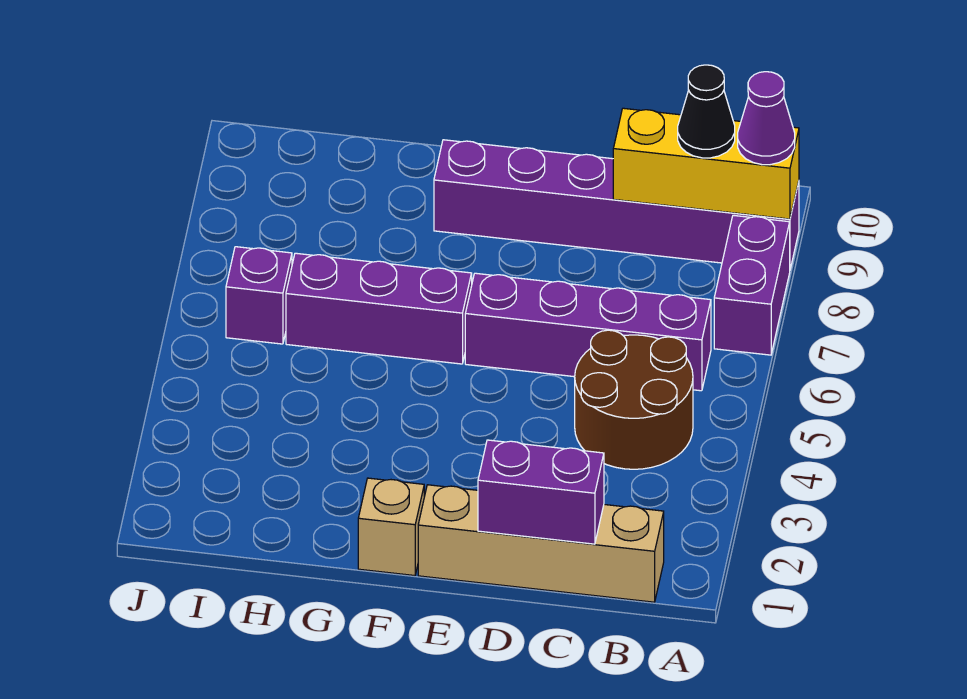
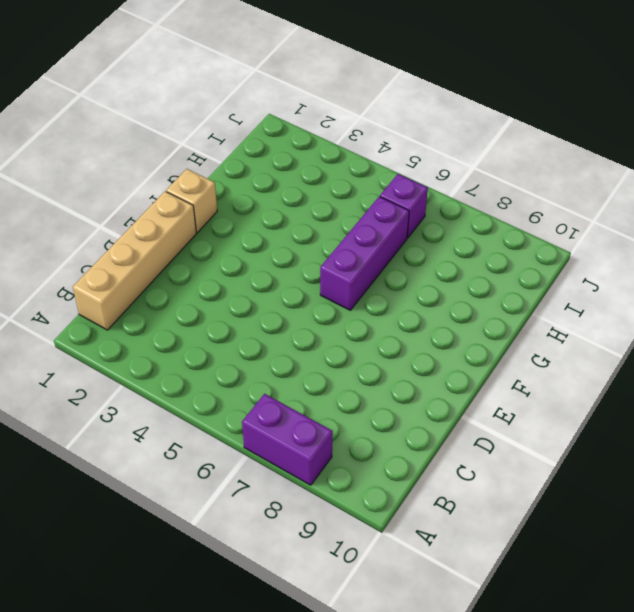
none -> purple brick A9:F9 level 1
none -> brown round brick B4:C5 level 1
none -> purple brick B6:E6 level 1

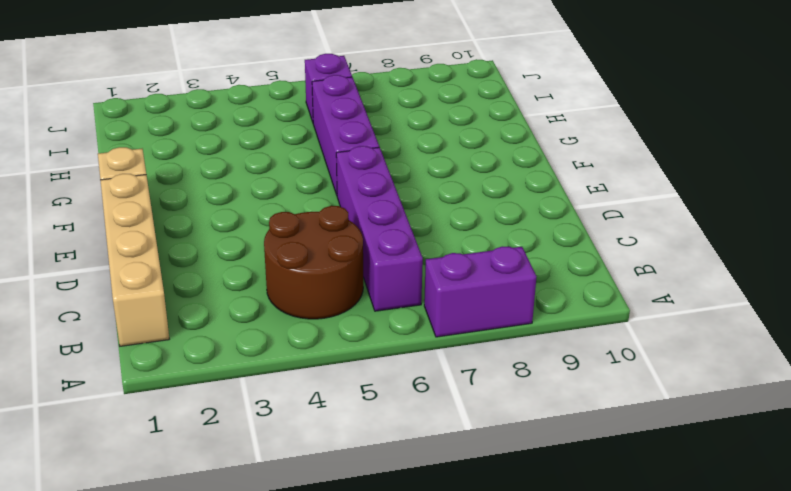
none -> purple brick A9:F9 level 1
none -> yellow brick A9:C9 level 2
none -> purple brick C1:D1 level 2

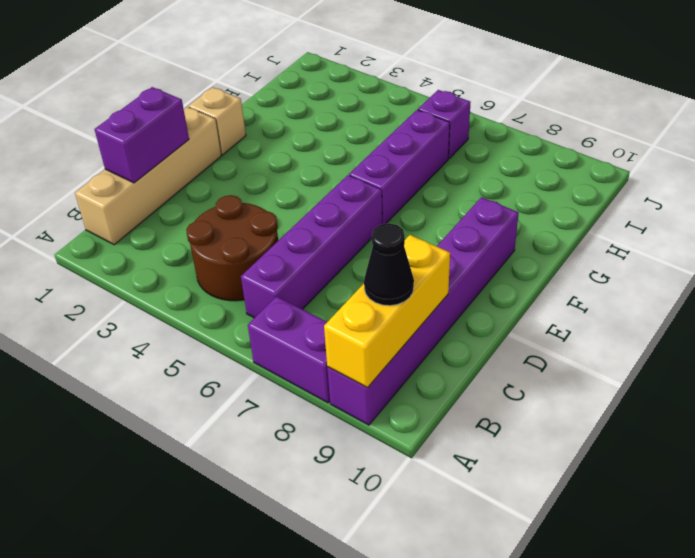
none -> purple cone A9 level 3

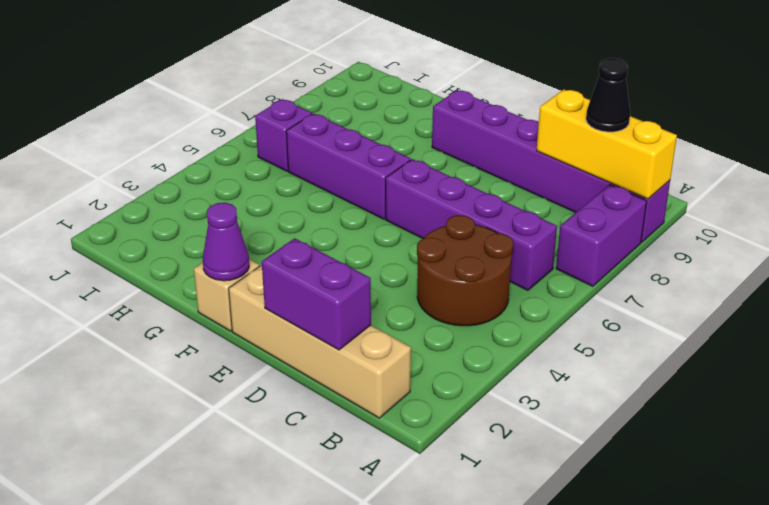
purple cone F1 level 2 -> purple cone A9 level 3

